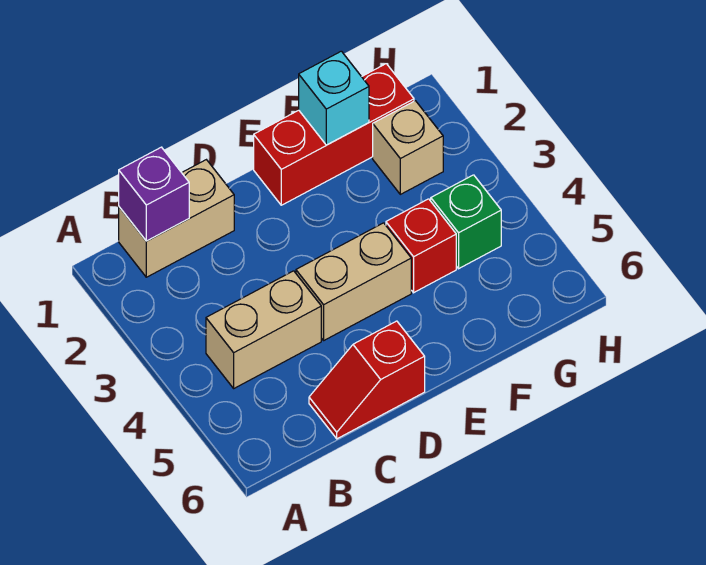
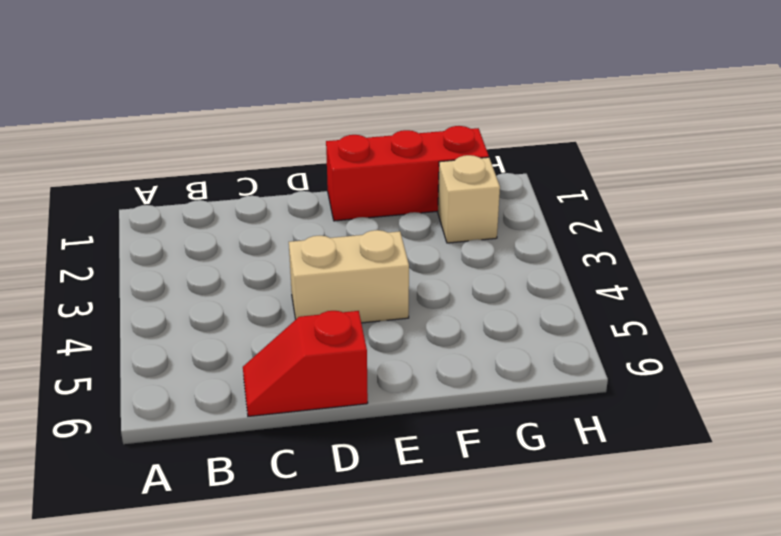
none -> tan brick B1:C1 level 1
none -> tan brick B4:C4 level 1

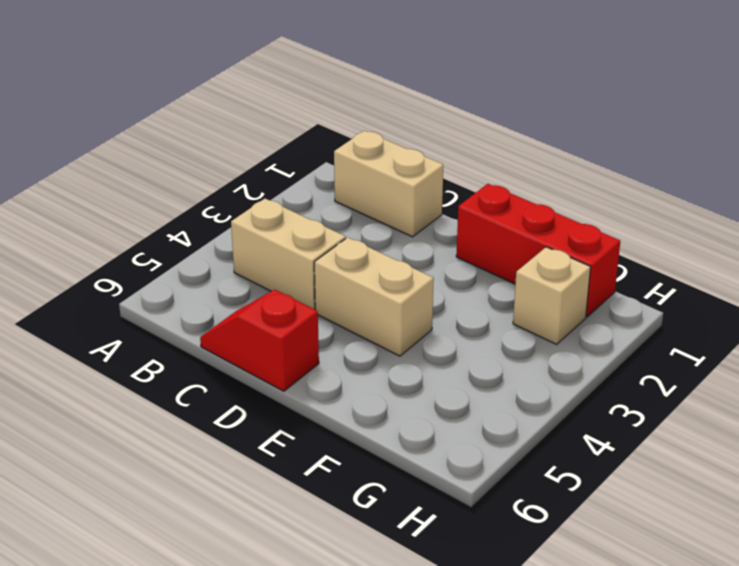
none -> red brick F4 level 1
none -> green brick G4 level 1

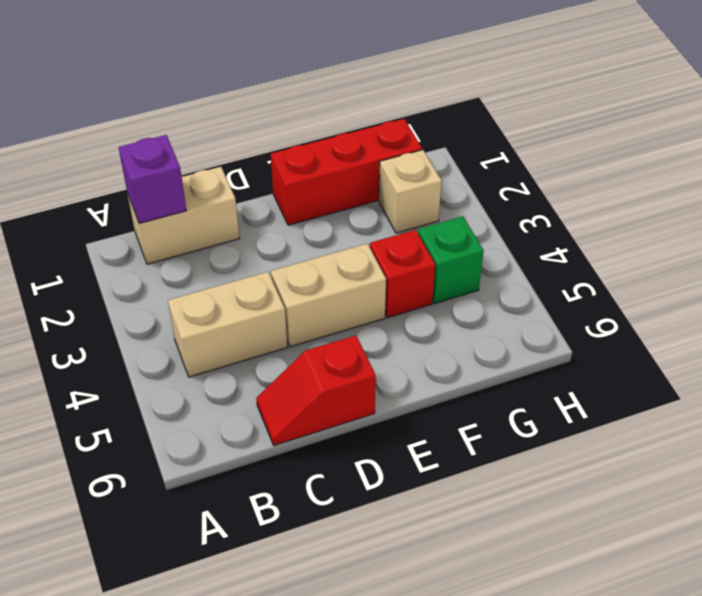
none -> cyan brick F1 level 2

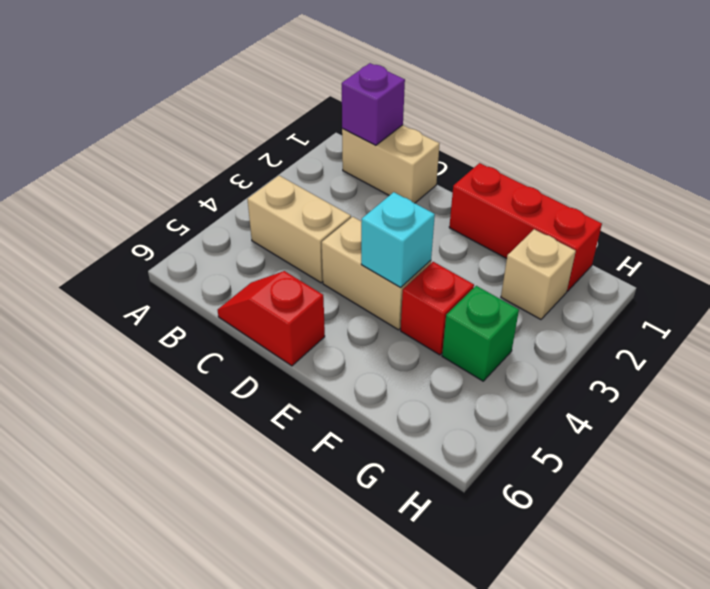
cyan brick E4 level 2 -> cyan brick F1 level 2

